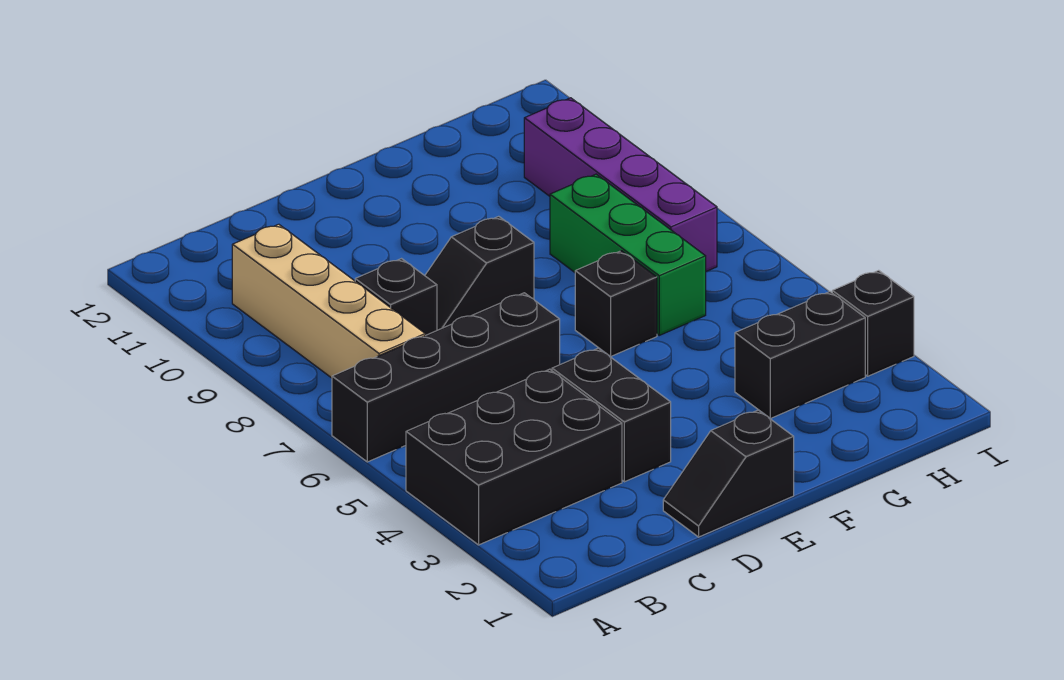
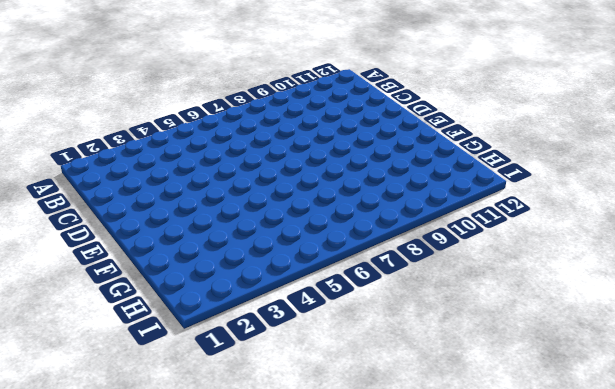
none -> black brick A3:C4 level 1
none -> black brick A6:D6 level 1
none -> tan brick B7:B10 level 1

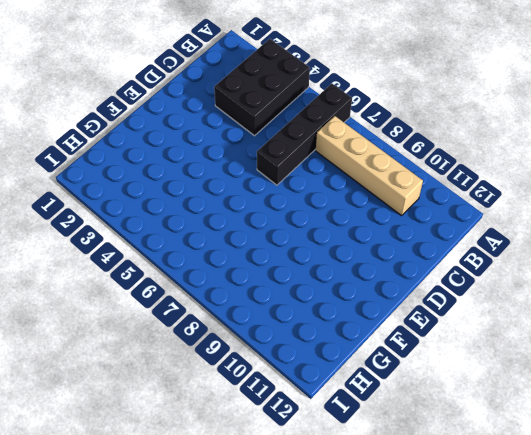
none -> black brick C8 level 1
none -> black slope D1:E1 level 1 top E
none -> black brick D3:D4 level 1

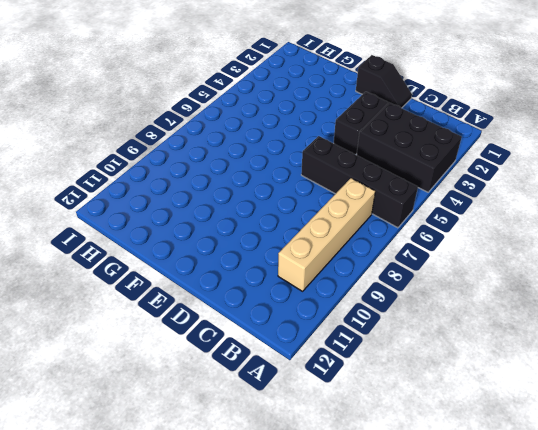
none -> black brick C8 level 1
none -> black slope D8:E8 level 1 top E
none -> black brick F6 level 1

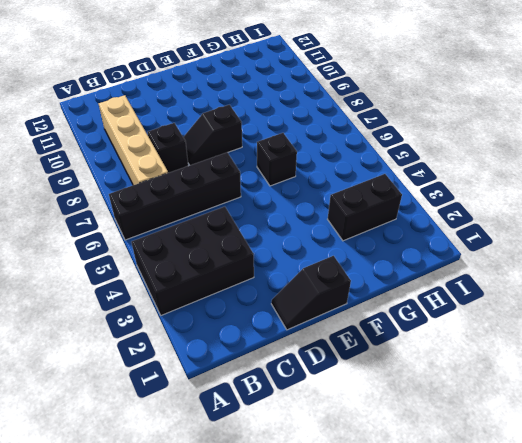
none -> black brick D3:D4 level 1
none -> green brick G6:G8 level 1
none -> purple brick H7:H10 level 1

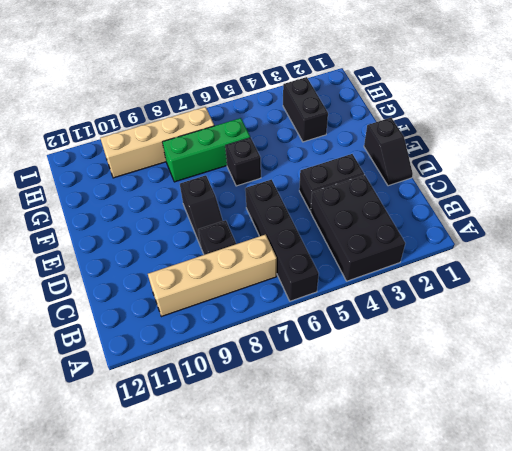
tan brick H7:H10 level 1 -> purple brick H7:H10 level 1
none -> black brick I3 level 1

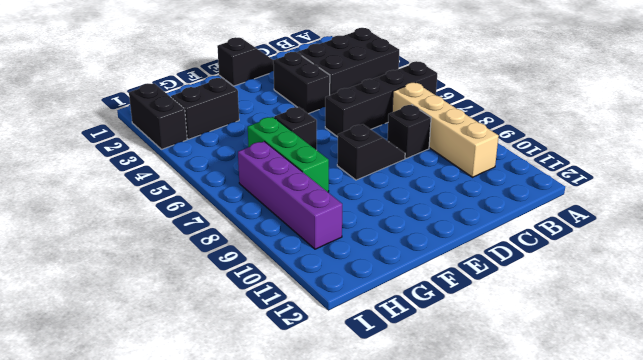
black brick I2:I3 level 1 -> black brick I3 level 1

